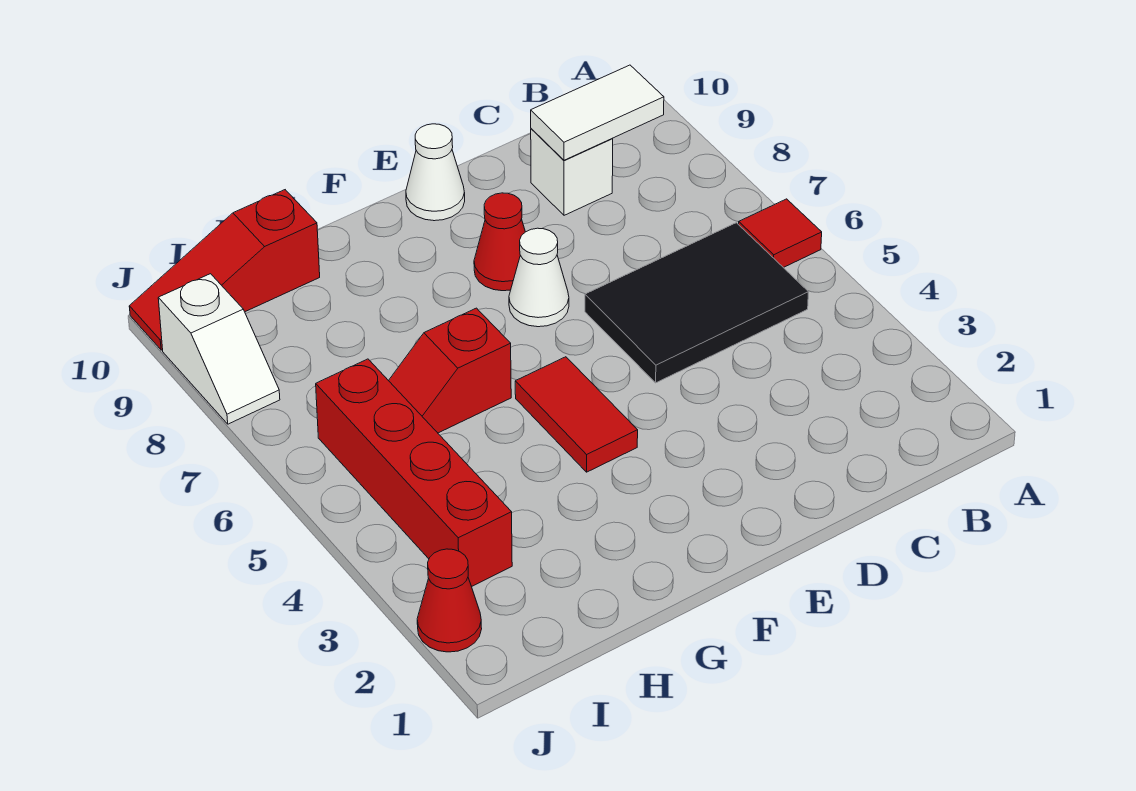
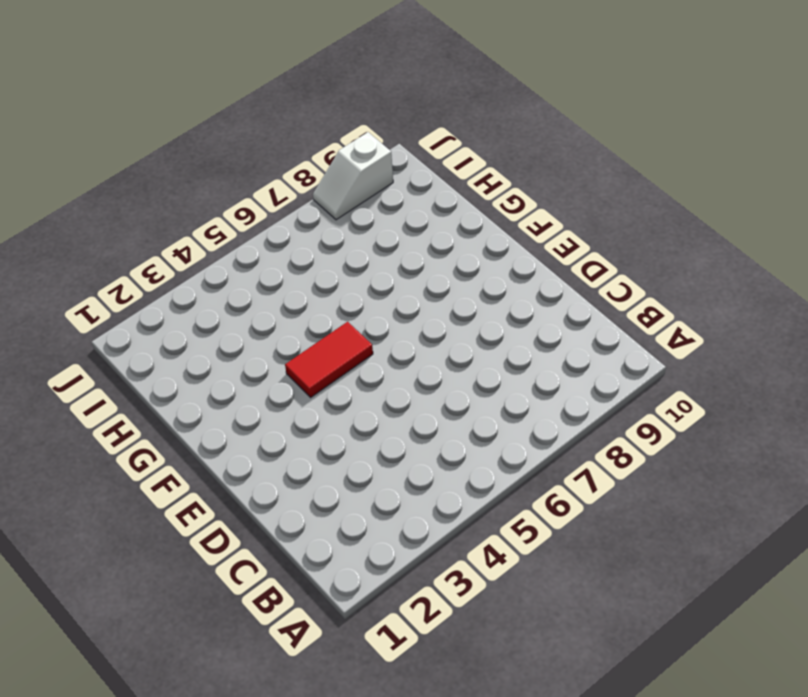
none -> red tile A6 level 1
none -> black tile B5:D6 level 1
none -> white brick C9 level 1

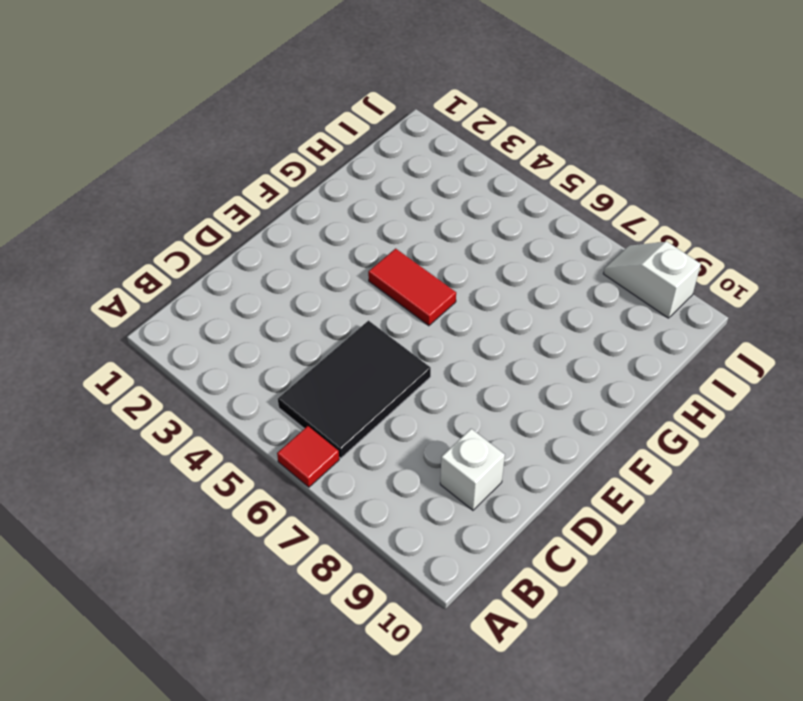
none -> white cone E7 level 1
none -> red cone E8 level 1
none -> white cone E10 level 1

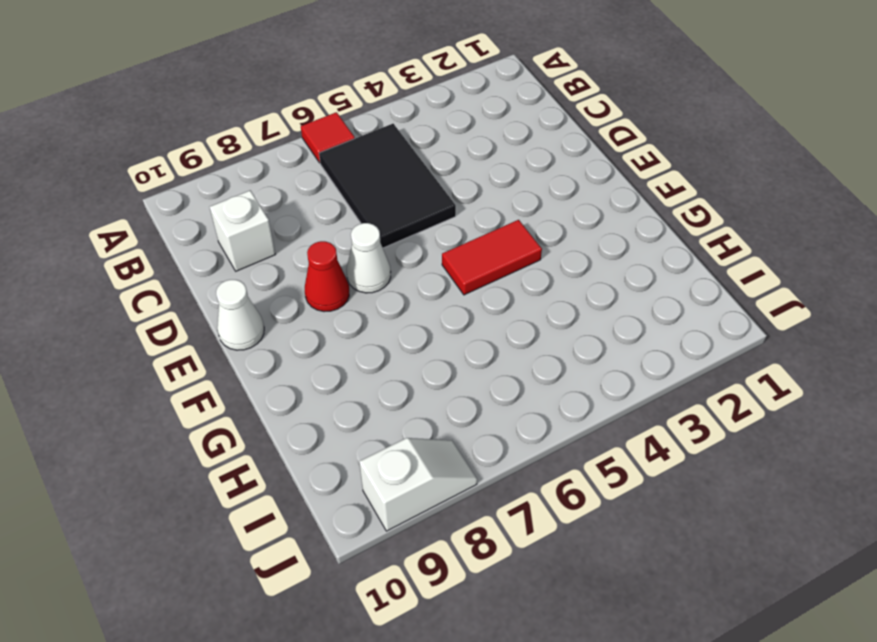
none -> red slope G6:H6 level 1 top G
none -> red slope H10:J10 level 1 top H
none -> red brick I3:I6 level 1

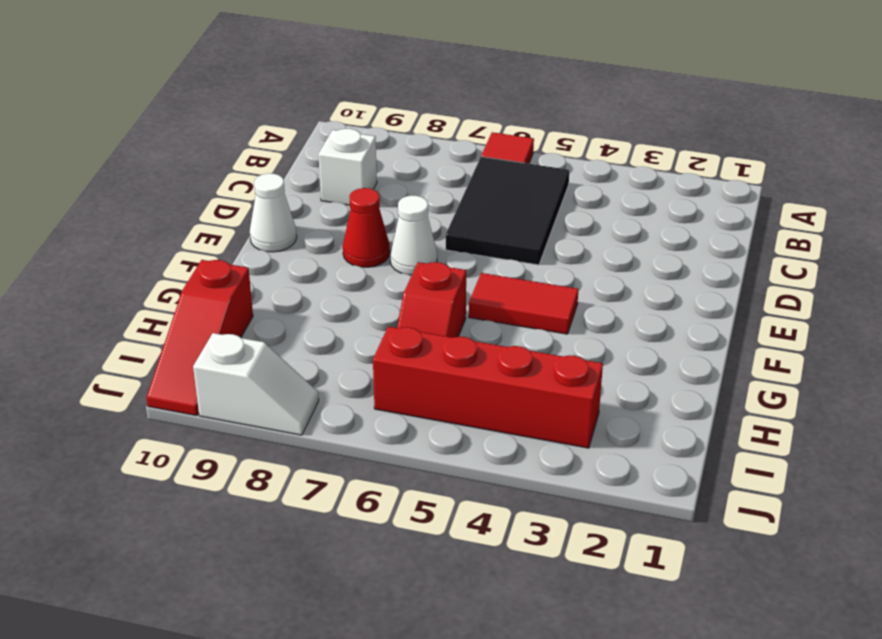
none -> red cone J2 level 1
none -> white tile B9:C9 level 2

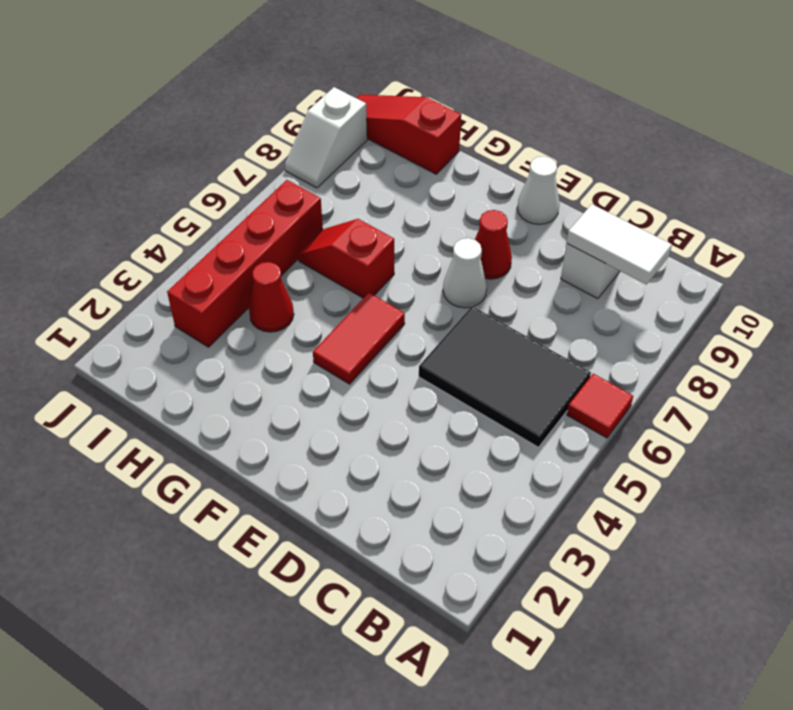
red cone H4 level 1 -> red cone J2 level 1

